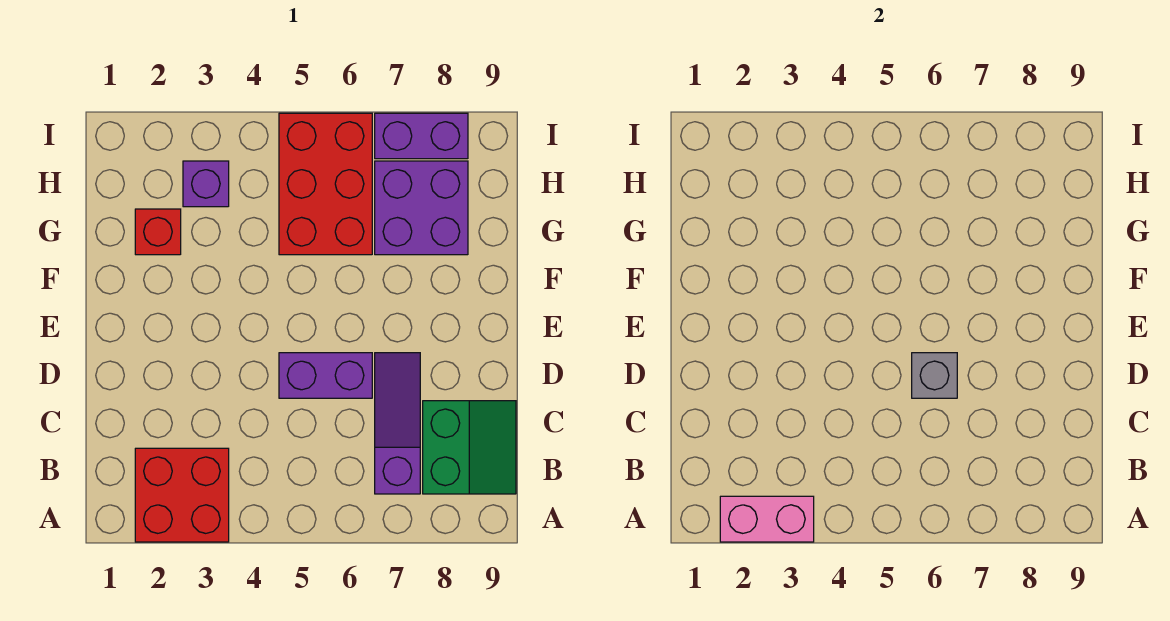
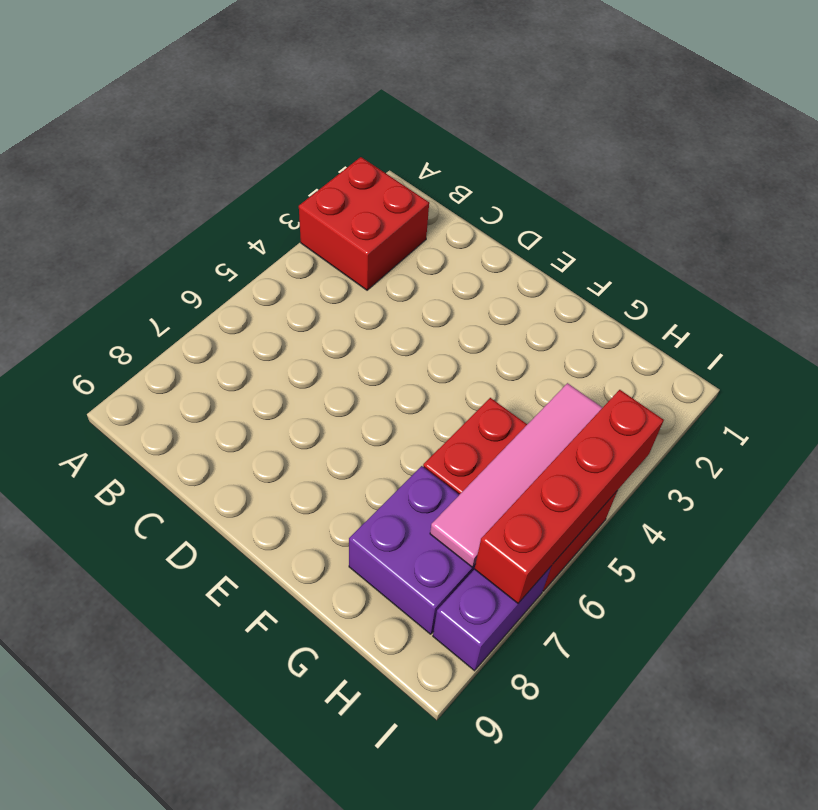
pink tile H4:H7 level 2 -> none
red brick I4:I7 level 2 -> none
none -> purple slope B7:D7 level 1 top B
none -> green slope B8:C9 level 1 top 8

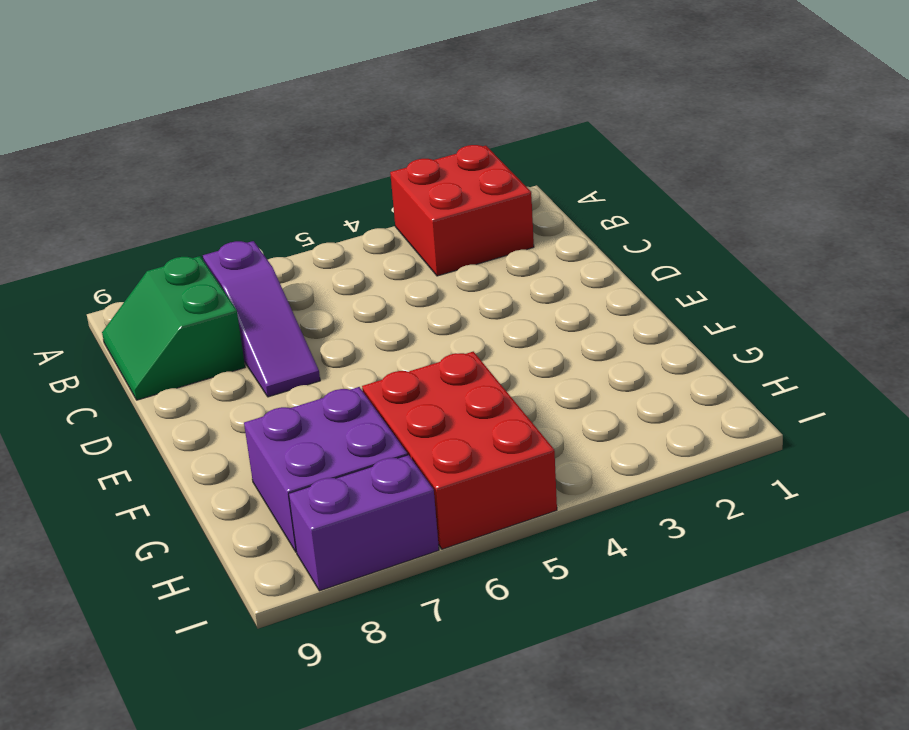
none -> purple brick D5:D6 level 1
none -> red brick G2 level 1

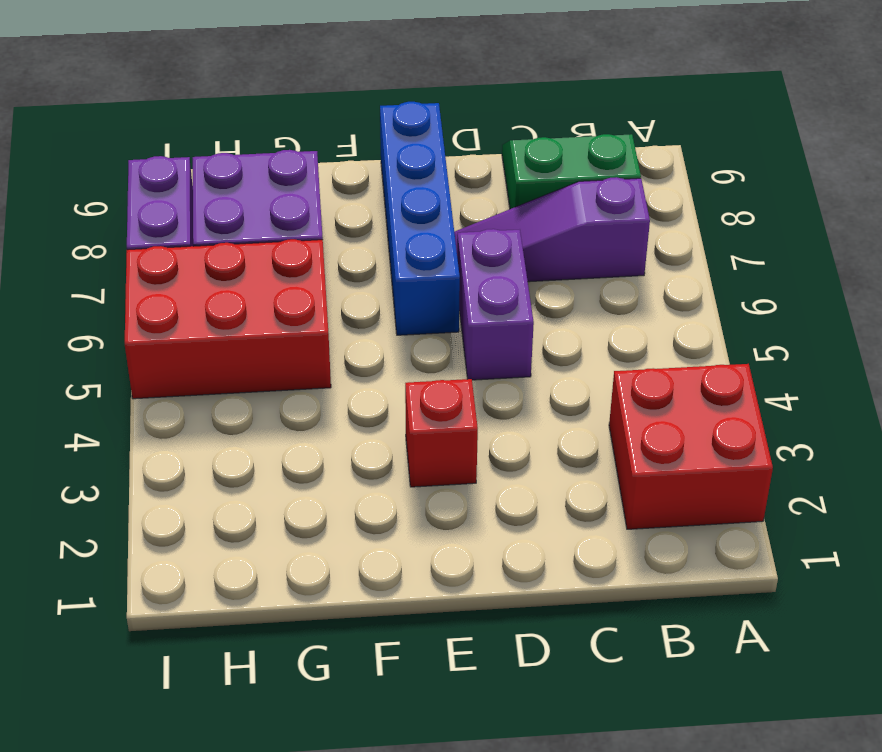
red brick E3 level 1 -> red brick G2 level 1
blue brick E6:E9 level 1 -> none
none -> purple brick H3 level 1
none -> pink brick A2:A3 level 2

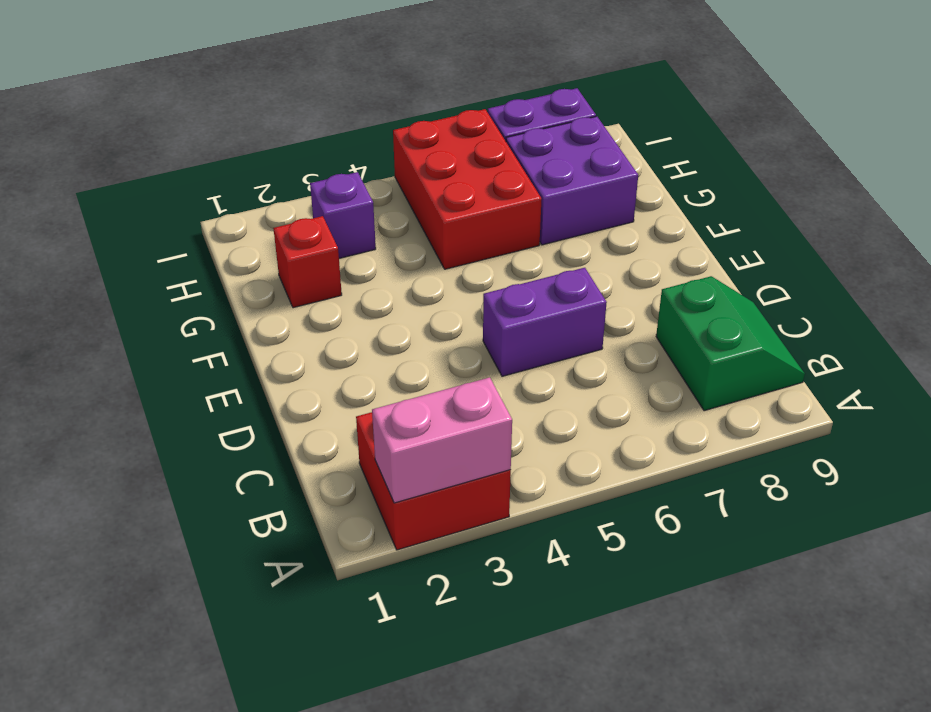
none -> purple slope B7:D7 level 1 top B
none -> grey brick D6 level 2

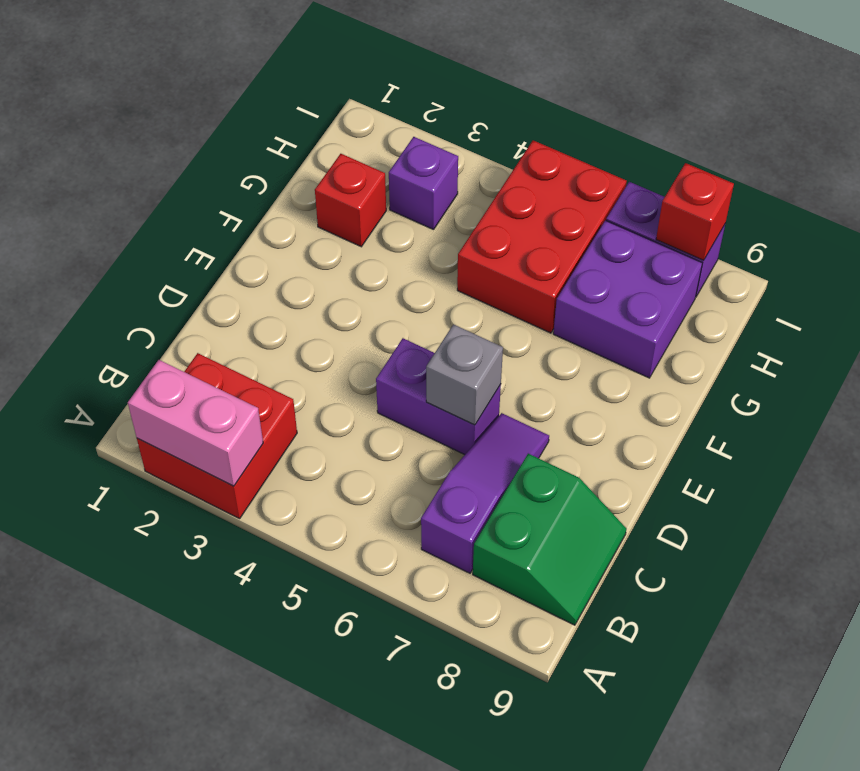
red brick I8 level 2 -> none

